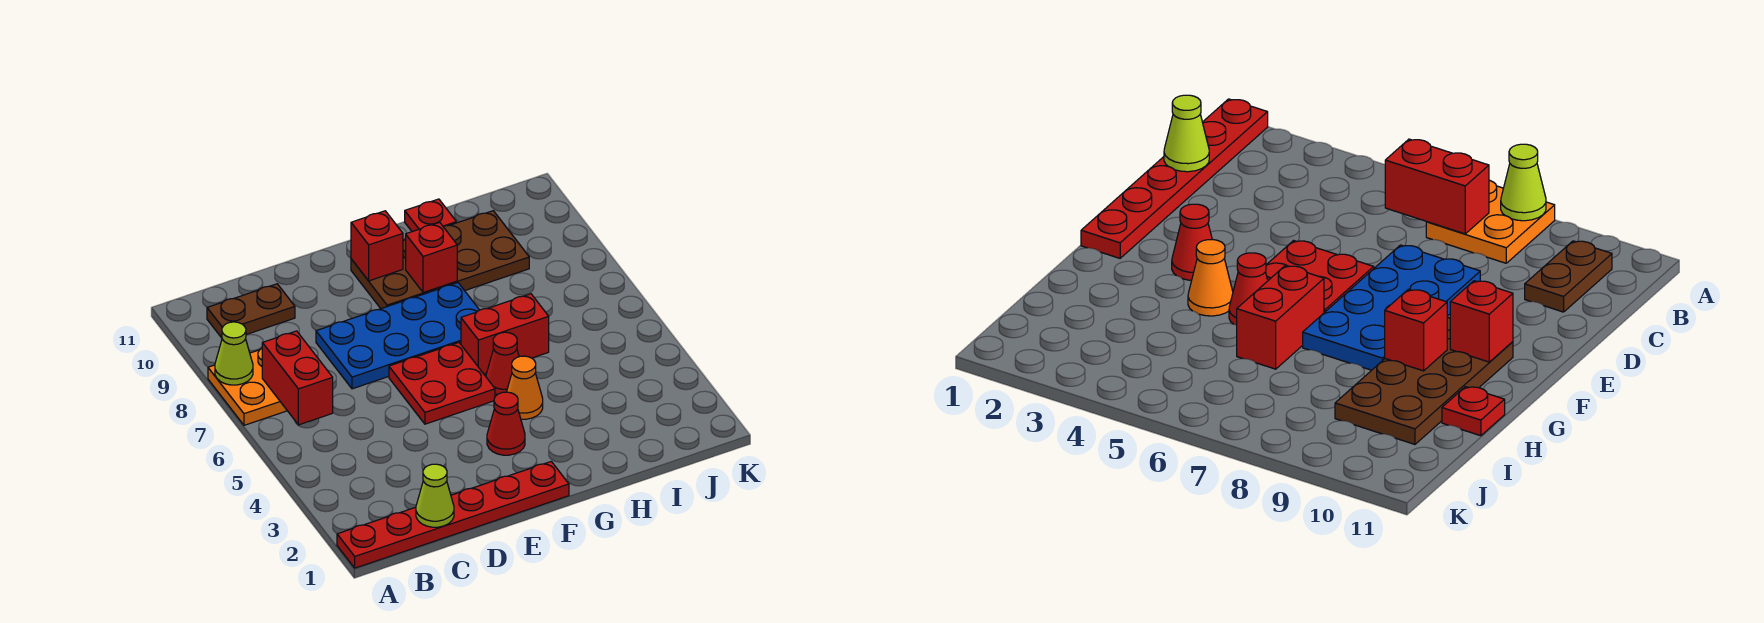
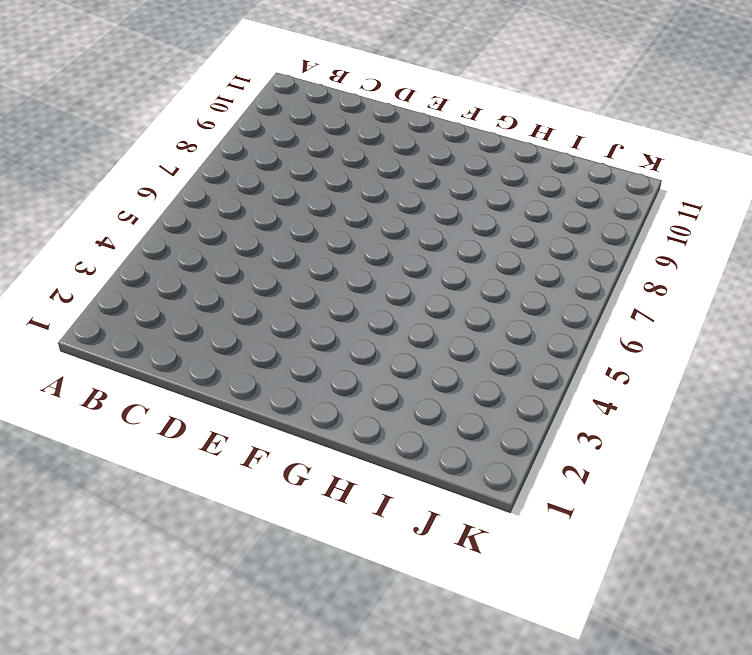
none -> red plate A1:F1 level 1
none -> orange plate A7:B8 level 1
none -> brown plate B10:C10 level 1

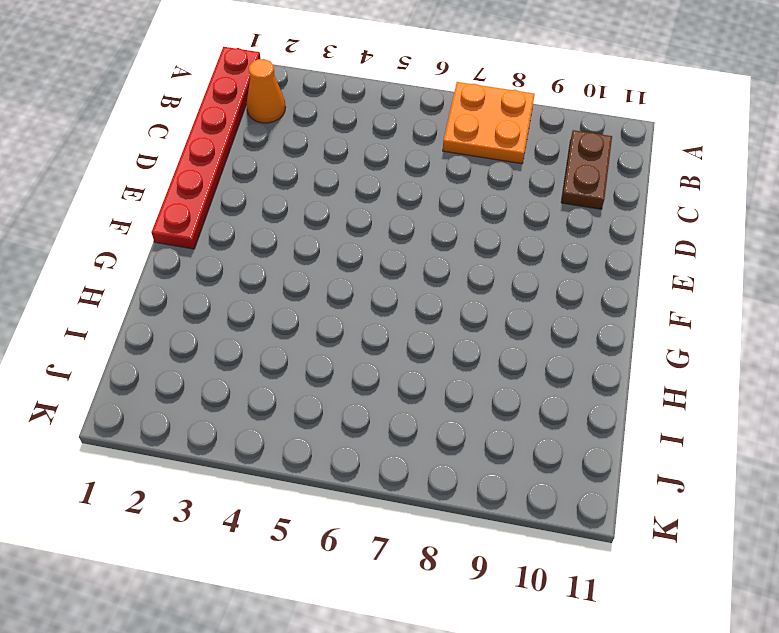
orange cone B2 level 1 -> orange cone G4 level 1
none -> blue plate D7:G8 level 1
none -> red plate E5:F6 level 1
none -> red cone F3 level 1

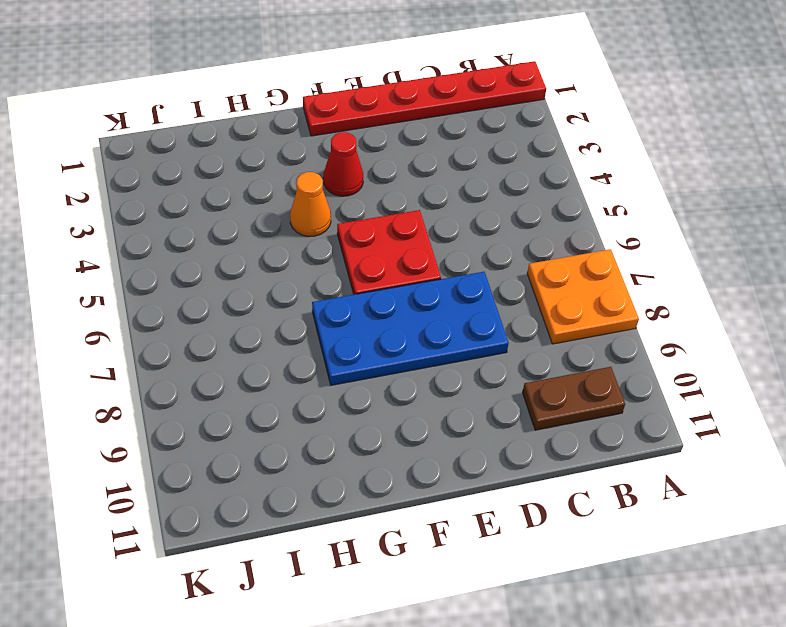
none -> brown plate F9:I10 level 1
none -> red cone G5 level 1
none -> red brick G6:H6 level 1

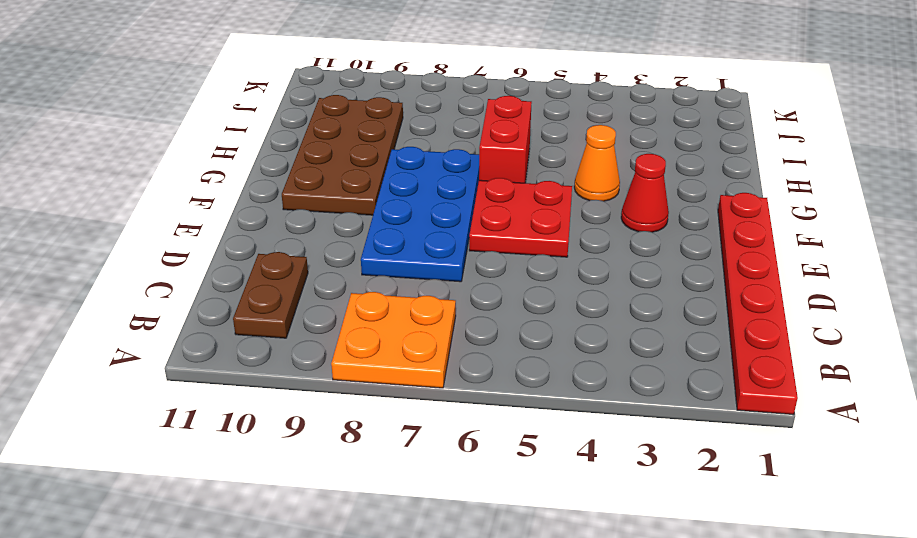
none -> red cone G5 level 1
none -> red plate H11 level 1
none -> lime cone A8 level 2

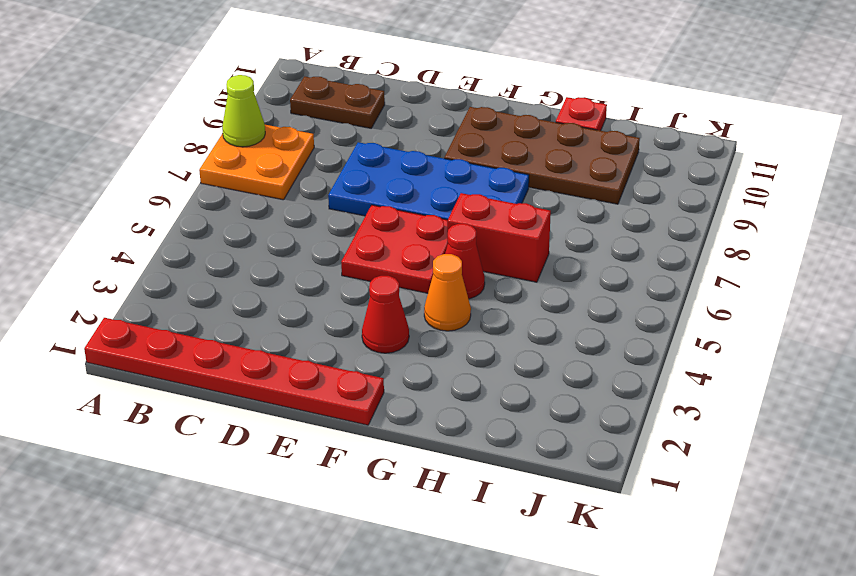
none -> red brick B6:B7 level 2
none -> lime cone C1 level 2
none -> red brick F10 level 2

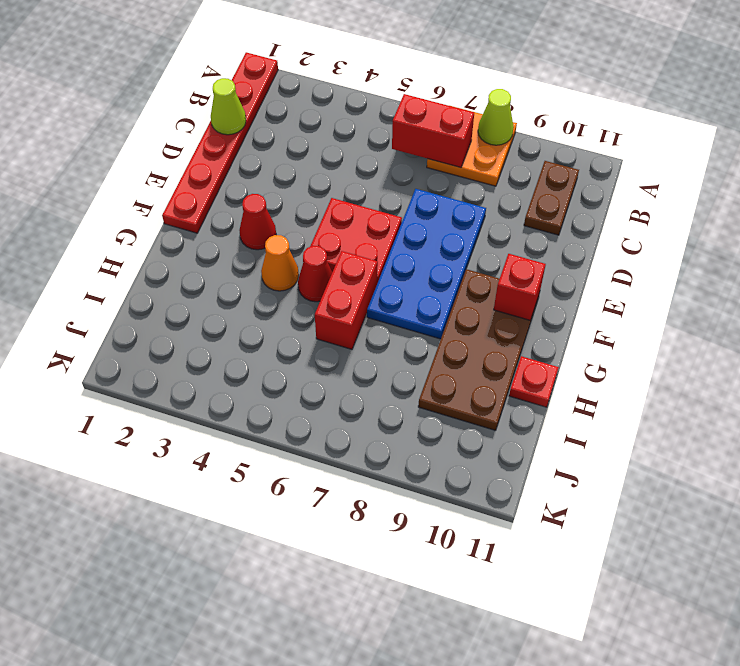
none -> red brick G9 level 2

